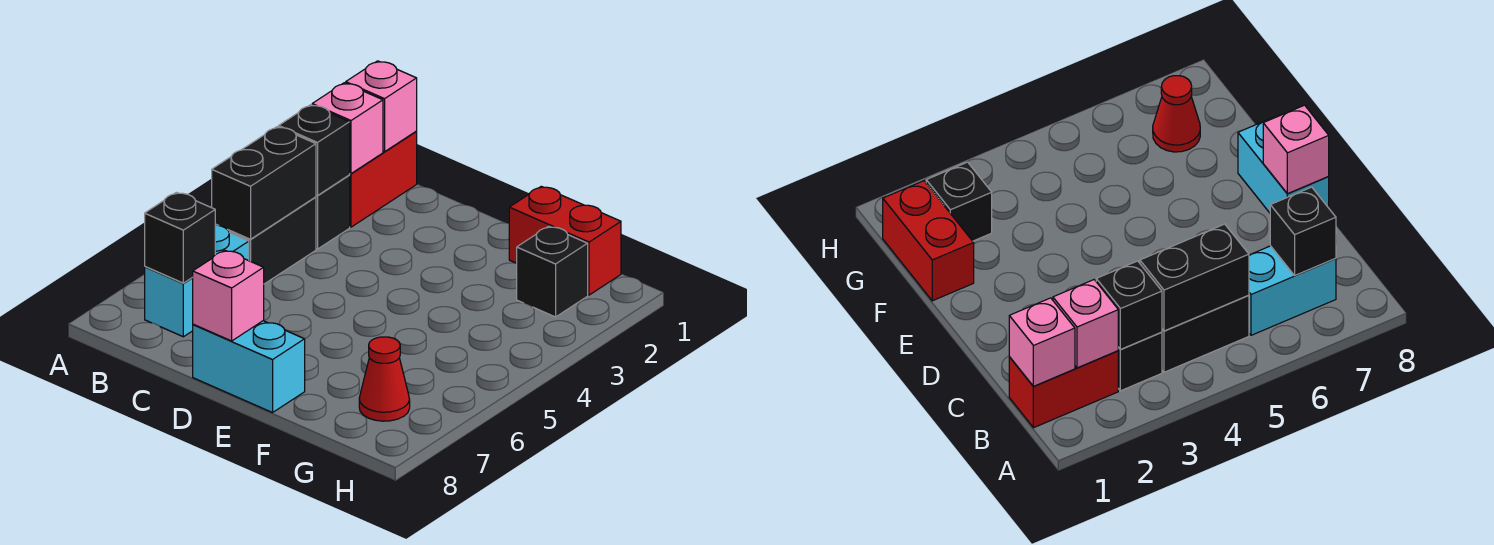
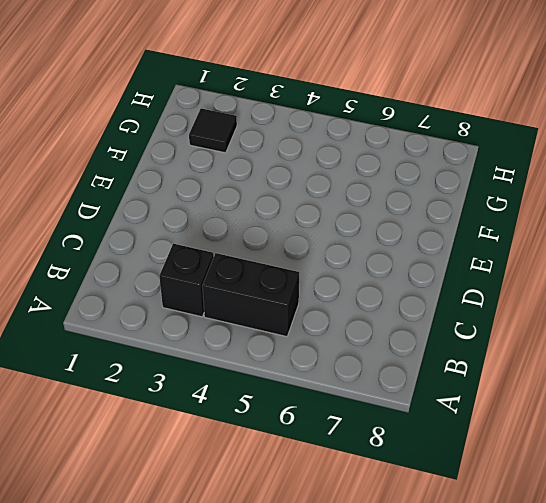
black tile G2 level 1 -> black brick G2 level 1
none -> red brick B1:B2 level 1
none -> cyan brick B6:B7 level 1
none -> cyan brick D8:E8 level 1

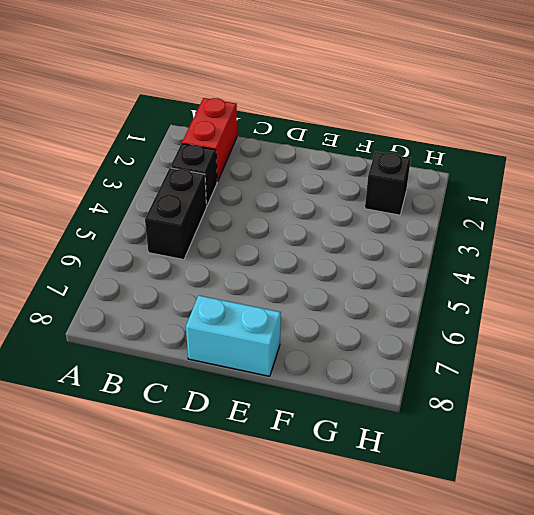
none -> cyan brick B6:B7 level 1
none -> red brick F1:G1 level 1
none -> red cone G7 level 1

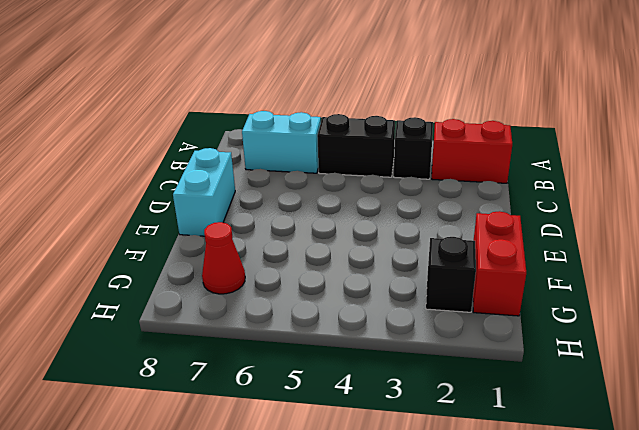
none -> pink brick B1 level 2
none -> pink brick B2 level 2
none -> black brick B3 level 2

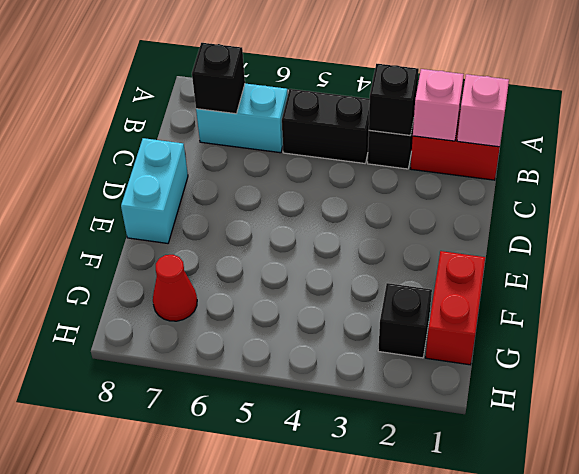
none -> black brick B4:B5 level 2
none -> pink brick D8 level 2

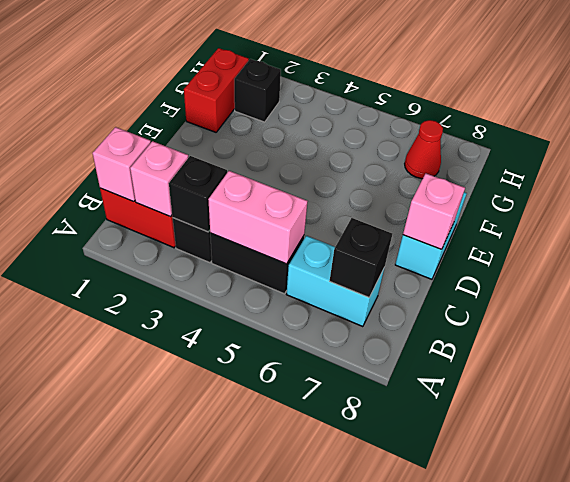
pink brick B4:B5 level 2 -> black brick B4:B5 level 2

